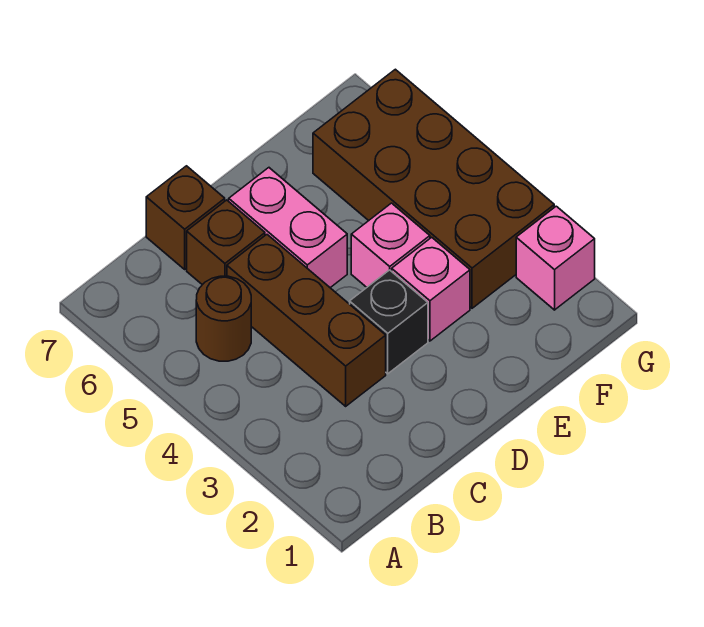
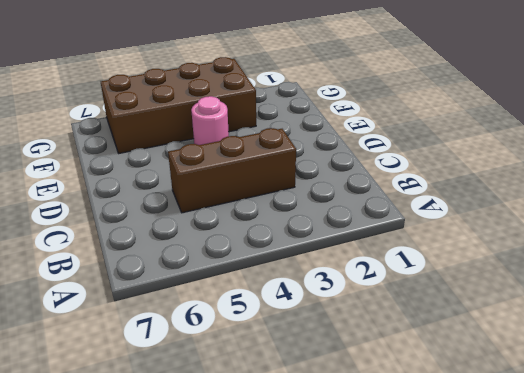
pink round brick E4 level 1 -> pink brick E4 level 1
none -> brown round brick B5 level 1
none -> brown brick C6 level 1

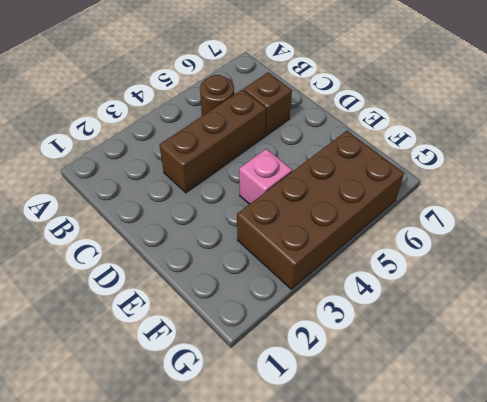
none -> brown brick C7 level 1
none -> black brick D3 level 1

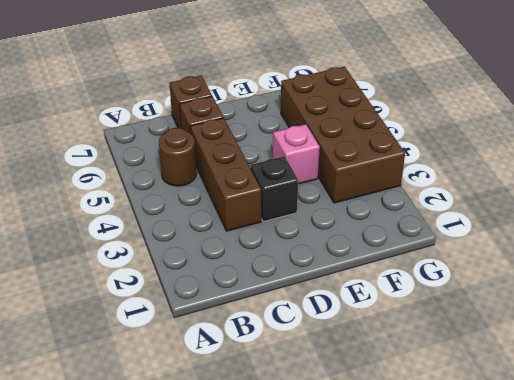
none -> pink brick D5:D6 level 1
none -> pink brick E3 level 1

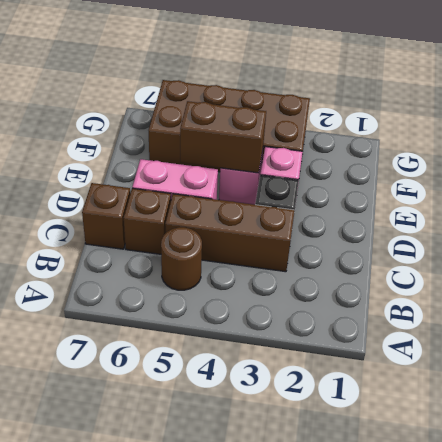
brown brick E4:E5 level 2 -> none
none -> pink brick G2 level 1

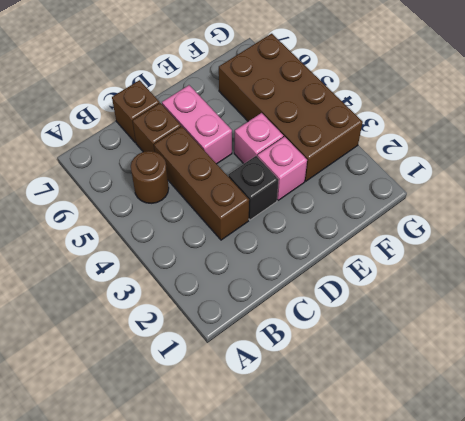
none -> pink brick G2 level 1

